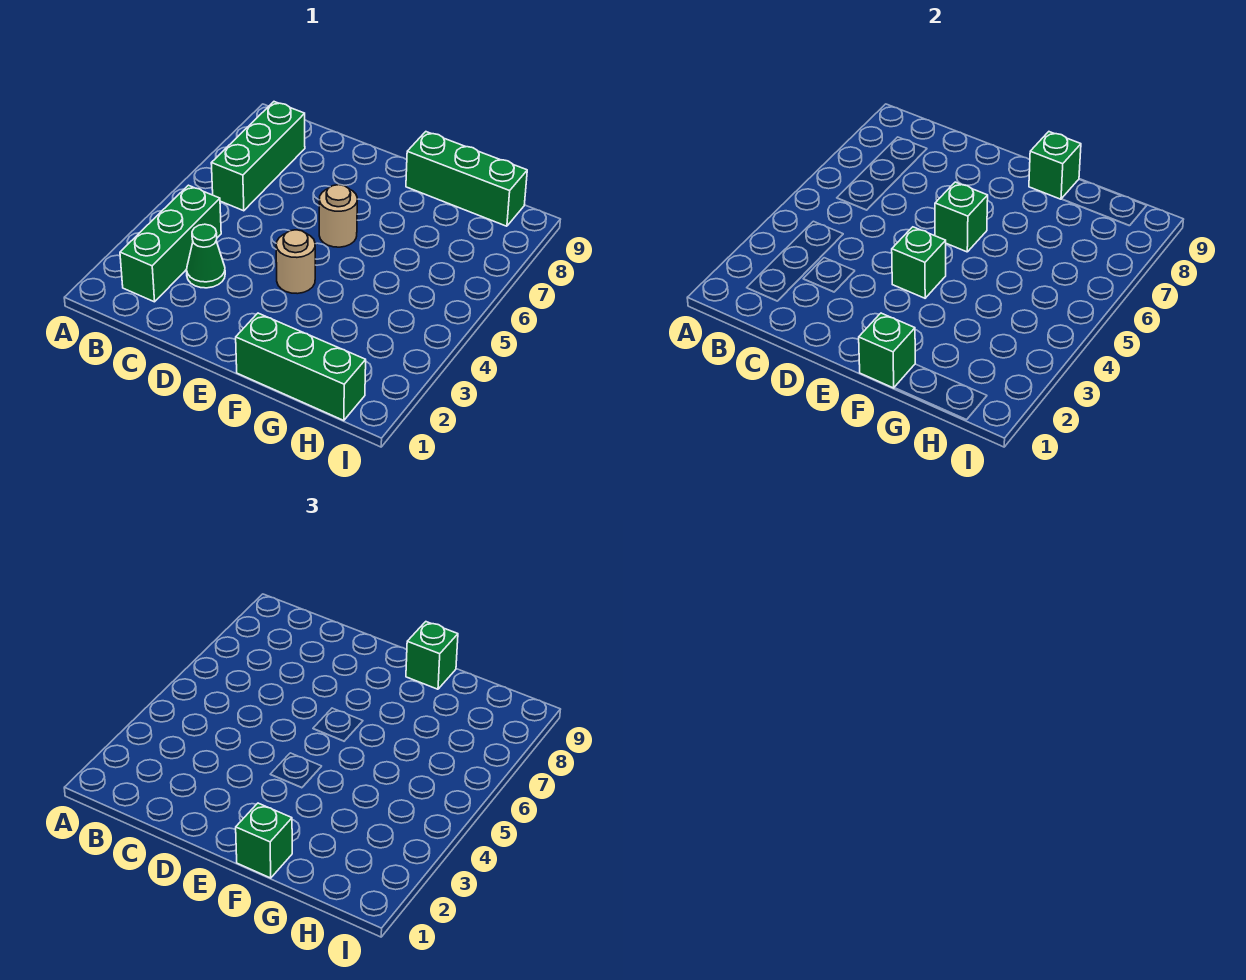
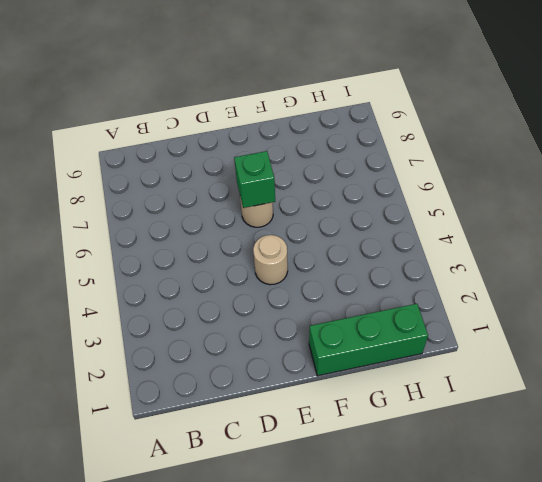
none -> green brick B2:B4 level 1
none -> green brick B6:B8 level 1
none -> green cone C3 level 1

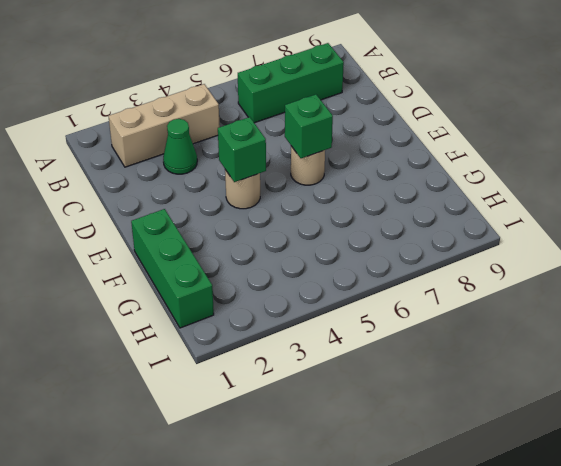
tan brick B2:B4 level 1 -> green brick B2:B4 level 1
none -> green brick F9:H9 level 1
none -> green brick F1 level 2
none -> green brick F9 level 2

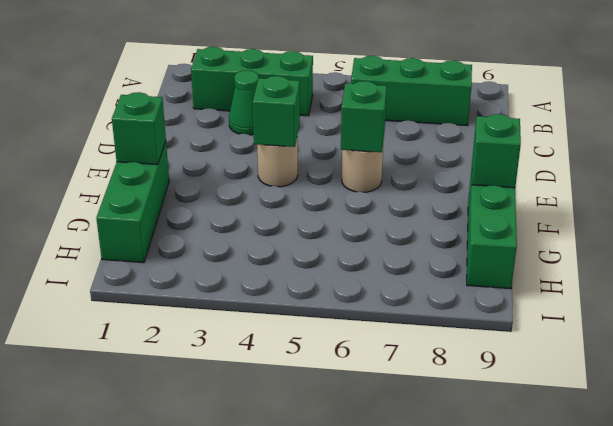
none -> green brick F1 level 3
none -> green brick F9 level 3

